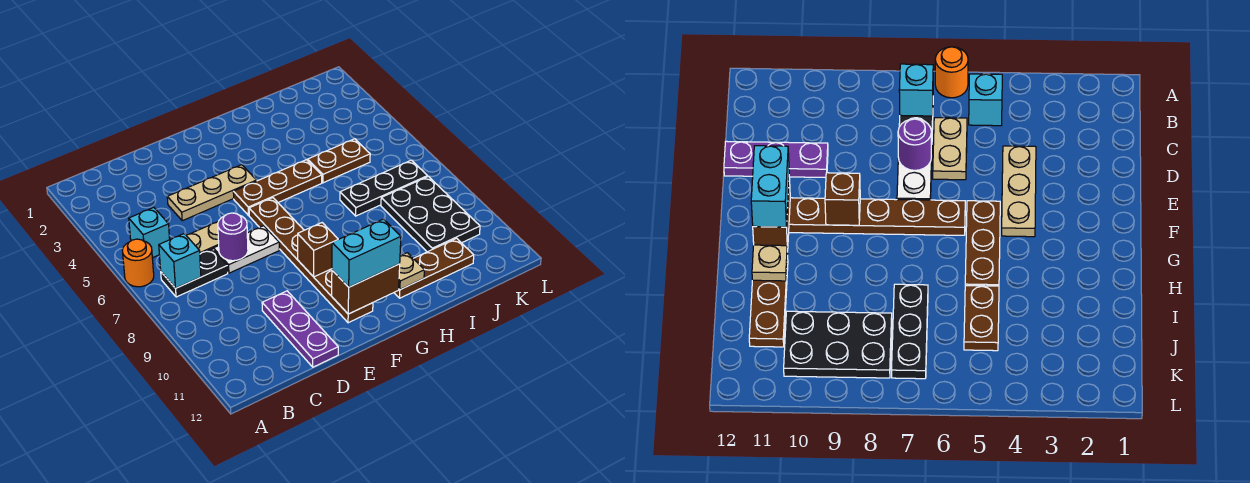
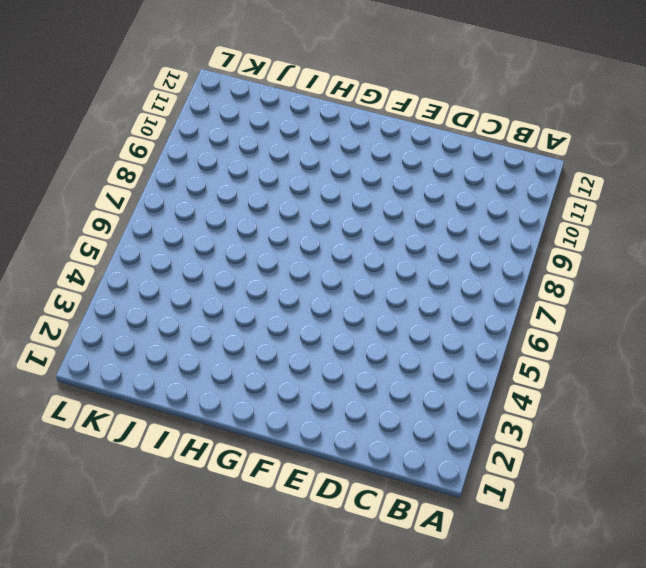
none -> orange round brick A6 level 1
none -> cyan brick B5 level 1
none -> black plate B7:C7 level 1

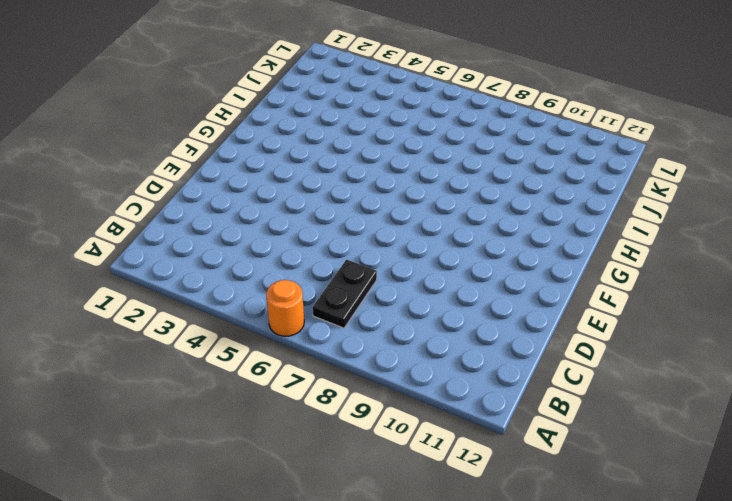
none -> cyan brick B5 level 1
none -> tan plate C6:D6 level 1
none -> tan plate D4:F4 level 1

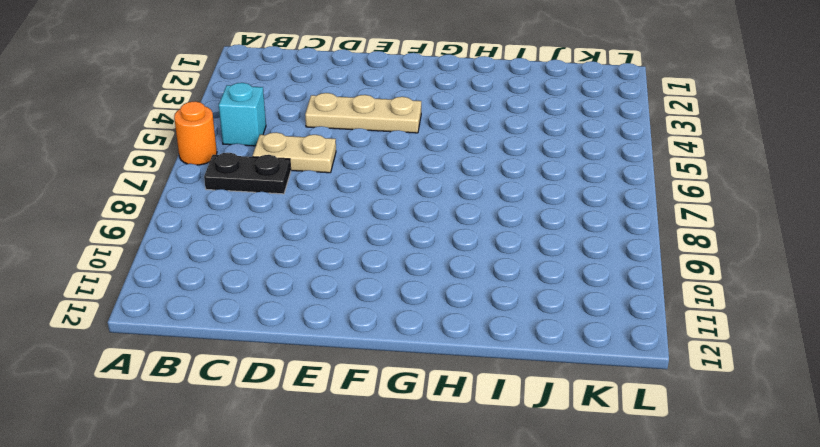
none -> white plate D7:E7 level 1
none -> purple plate D10:D12 level 1
none -> brown plate F5:H5 level 1

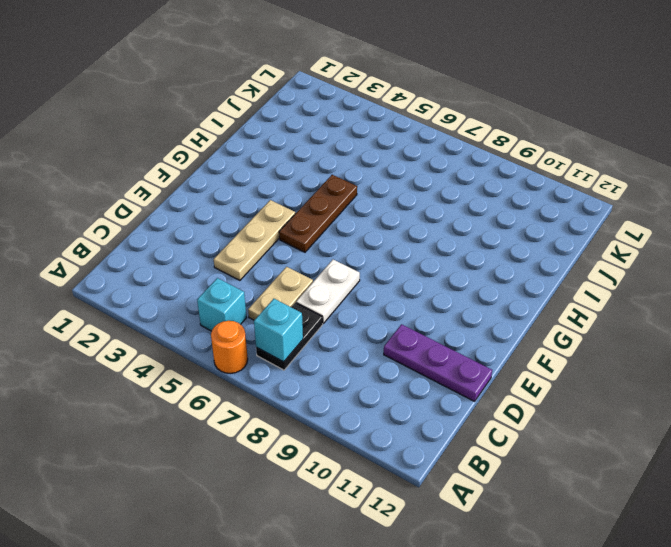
none -> brown plate F6:F11 level 1
none -> brown plate H11:J11 level 1
none -> brown plate I5:J5 level 1

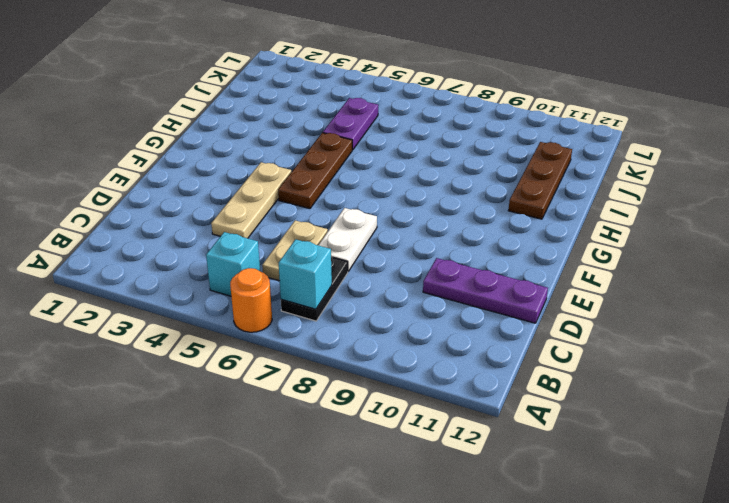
purple plate I5:J5 level 1 -> brown plate I5:J5 level 1
none -> brown plate F6:F11 level 1
none -> black plate I7:K7 level 1
none -> black plate J8:K10 level 1

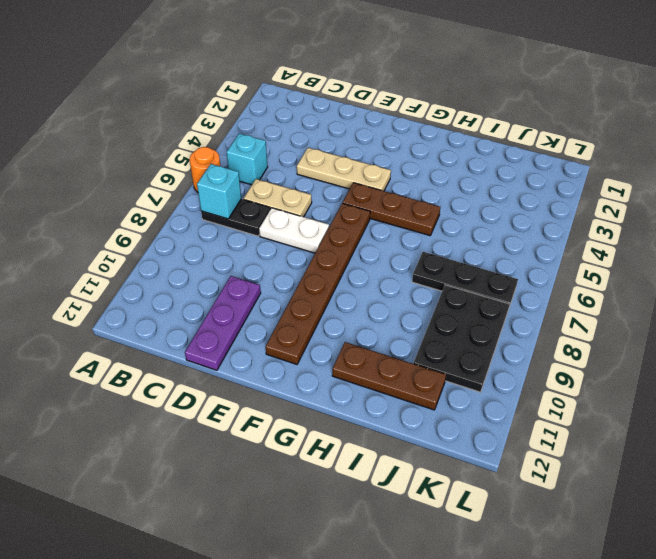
none -> brown plate I5:J5 level 1
none -> purple round brick D7 level 2
none -> brown brick F9 level 2

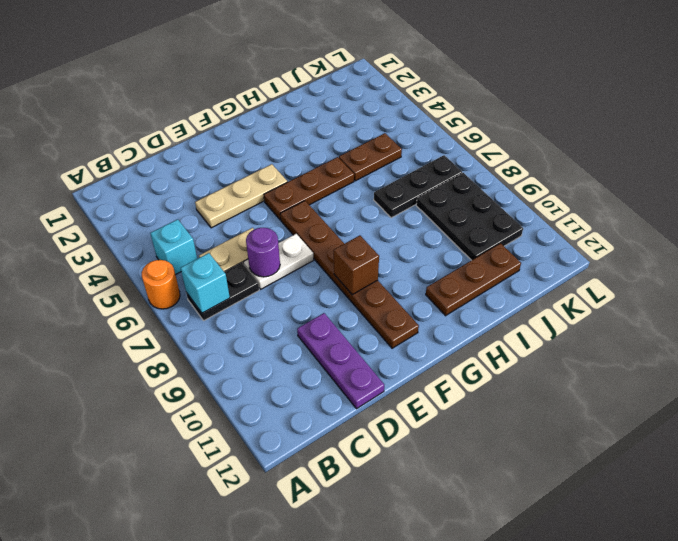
none -> brown brick F11:G11 level 2
none -> tan plate H11 level 2
none -> cyan brick F11:G11 level 3

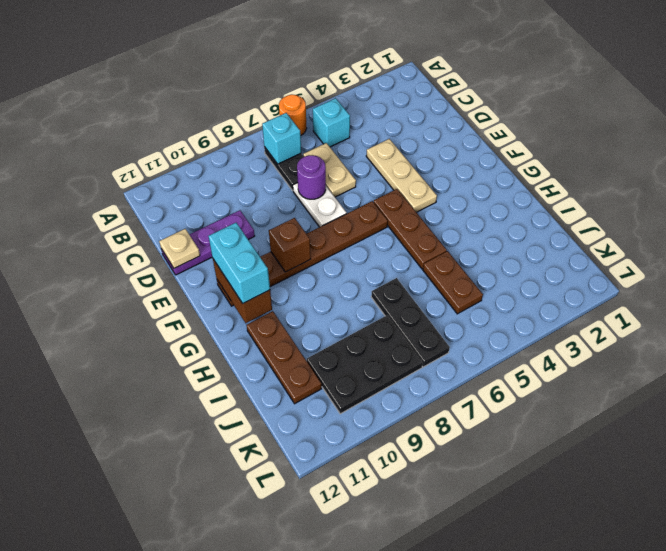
tan plate D12 level 2 -> tan plate H11 level 2

